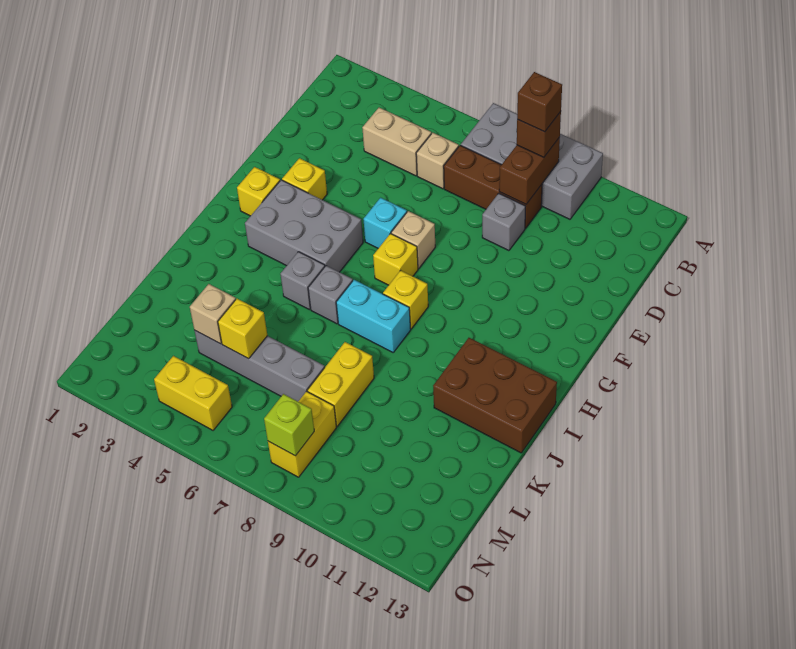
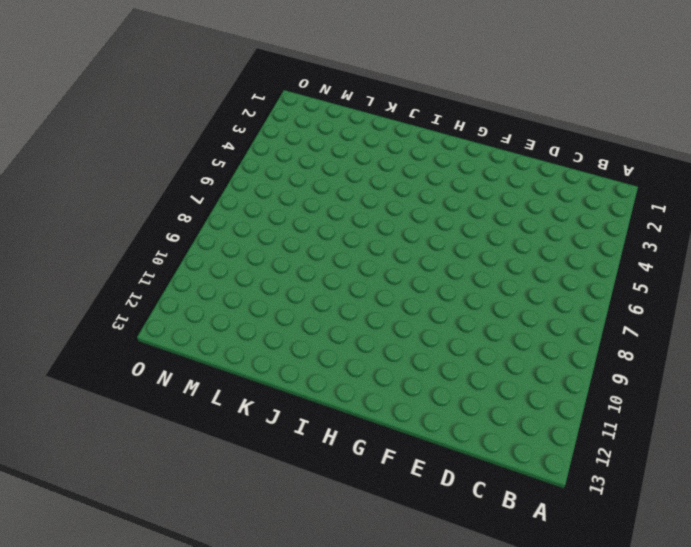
none -> grey brick A7:B10 level 1
none -> tan brick C4:C5 level 1
none -> tan brick C6 level 1

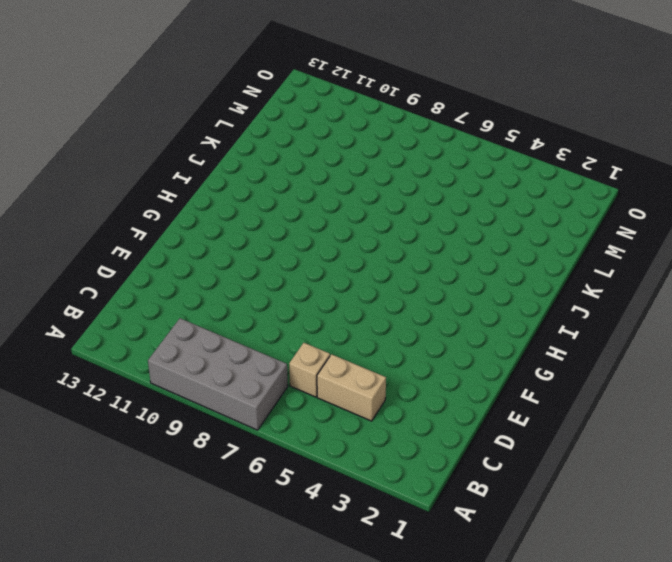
none -> brown brick C7:C9 level 1
none -> grey brick D9 level 1
none -> yellow brick F3 level 1

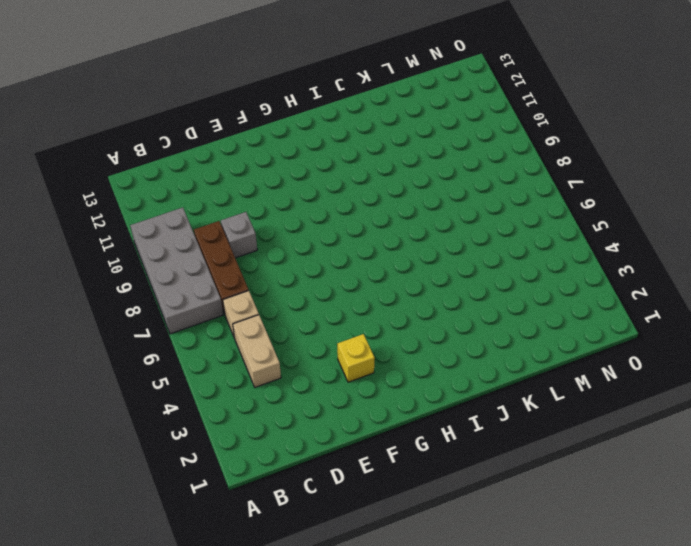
none -> cyan brick F6 level 1
none -> tan brick F7 level 1
none -> yellow brick G2 level 1

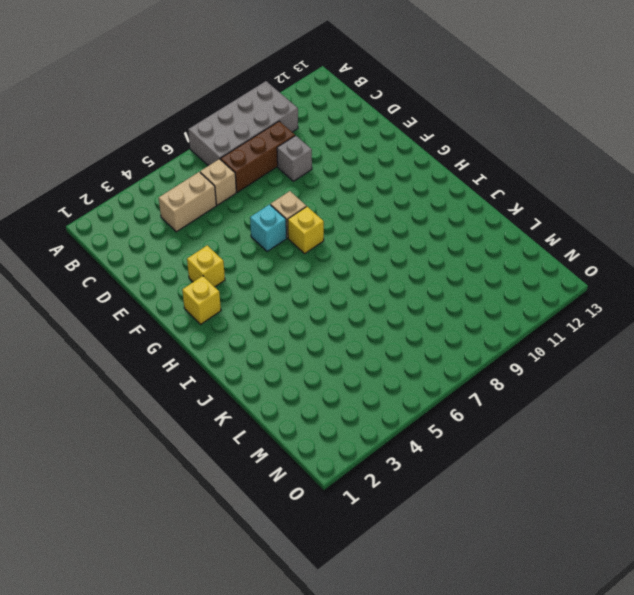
none -> grey brick G3:H5 level 1
none -> yellow brick H8 level 1
none -> grey brick I5 level 1

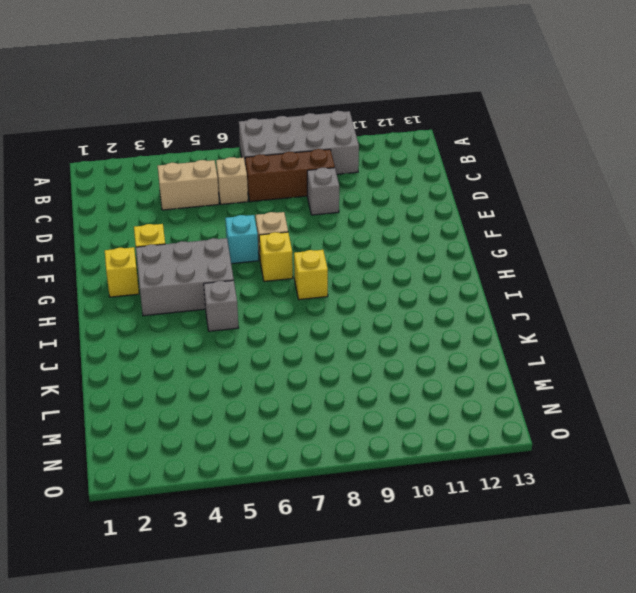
none -> grey brick I6 level 1
none -> cyan brick I7:I8 level 1
none -> brown brick I11:J13 level 1

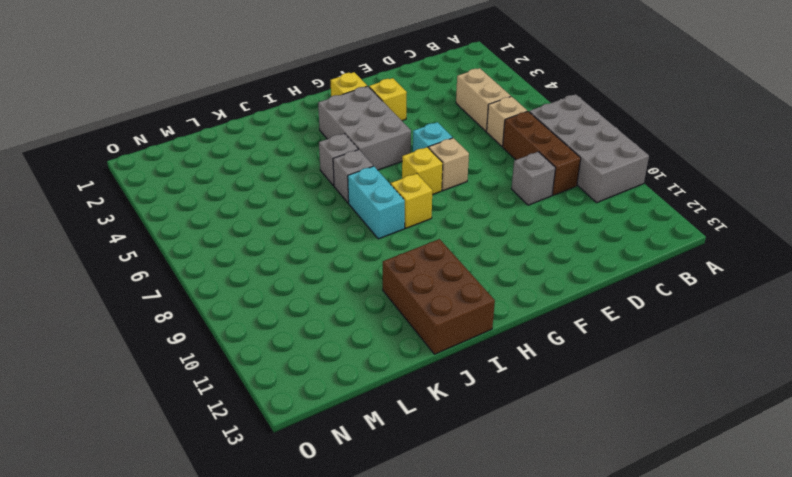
none -> yellow brick K8:L8 level 1
none -> grey brick L4:L7 level 1
none -> yellow brick M8:N8 level 1

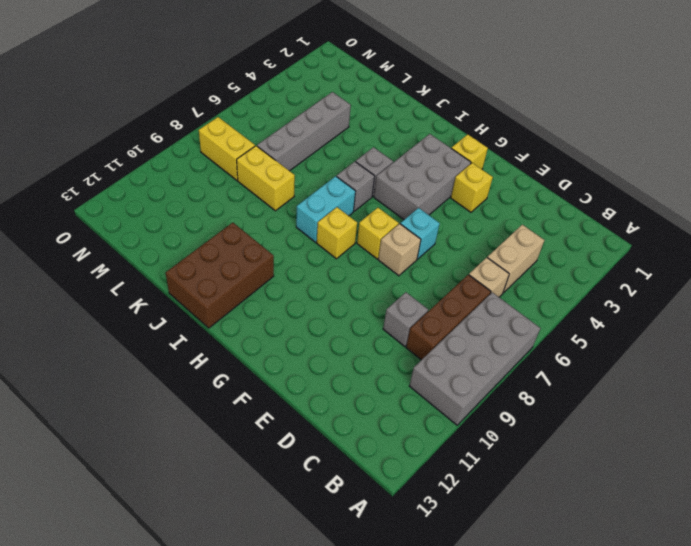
none -> yellow brick N4:N5 level 1
none -> brown brick B9:C9 level 2
none -> tan brick L4 level 2

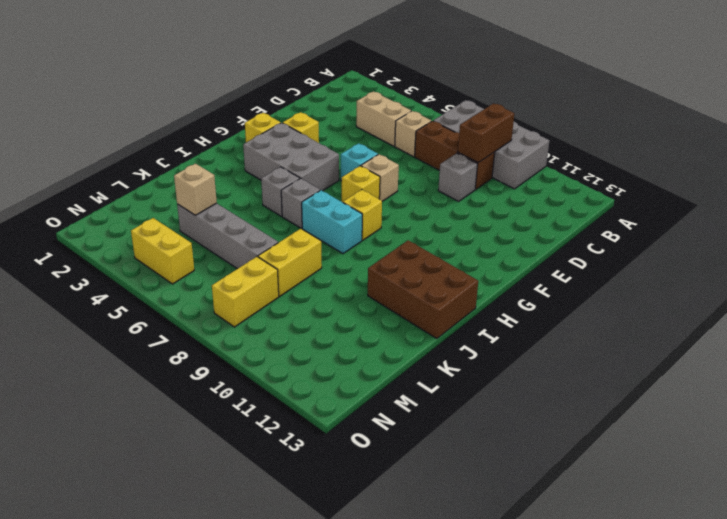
none -> yellow brick L5 level 2
none -> lime brick N8 level 2
none -> brown brick B9 level 3

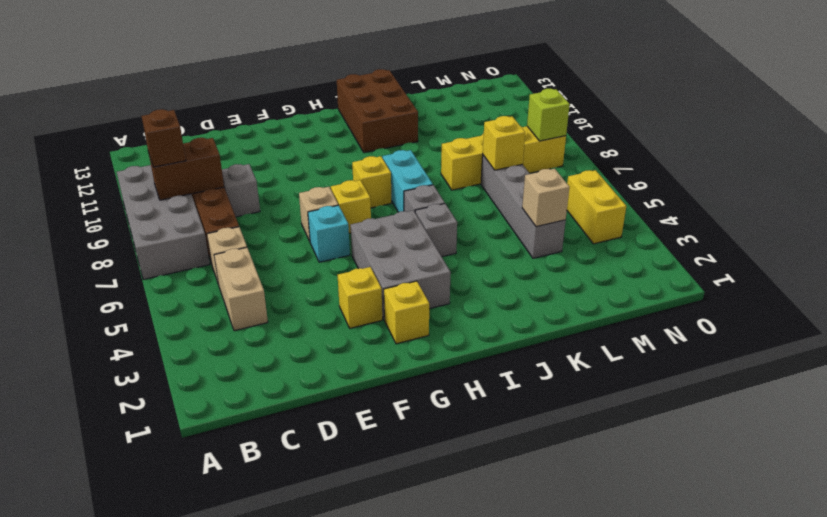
yellow brick L7 level 2 -> yellow brick L5 level 2
none -> brown brick B9 level 4

